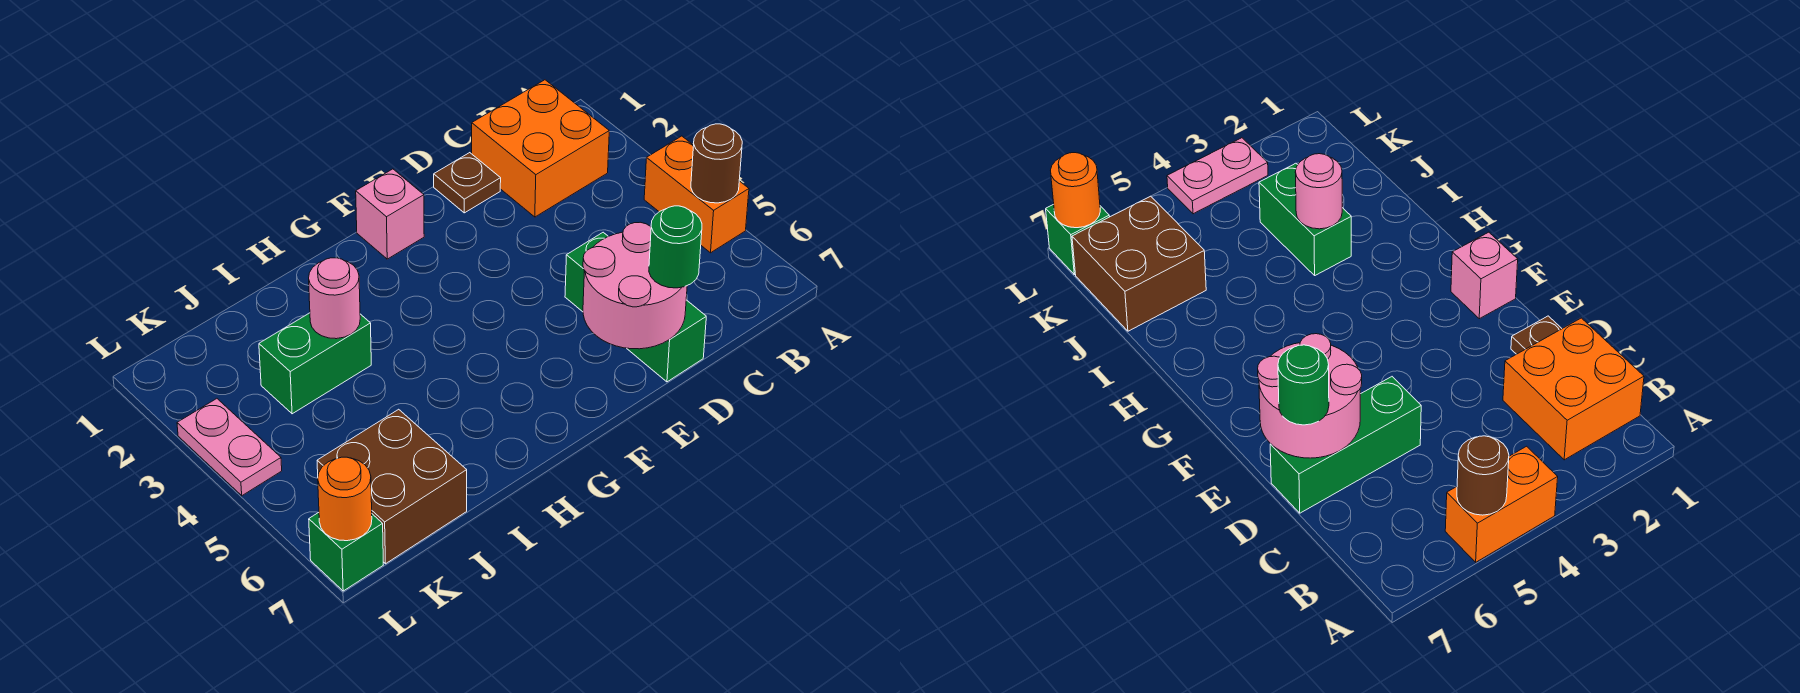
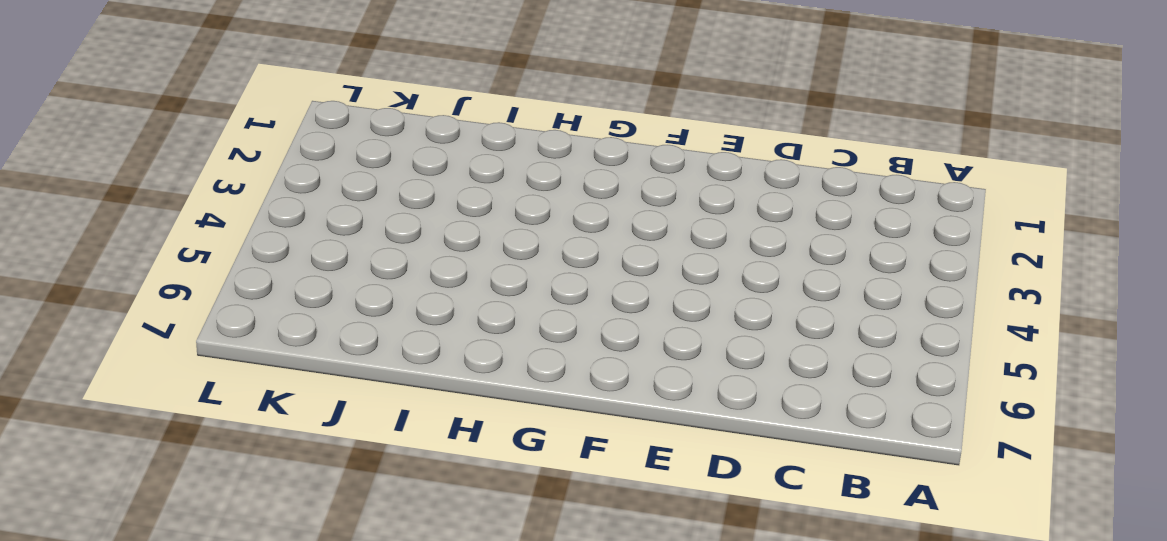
none -> orange brick A4:A5 level 1
none -> orange brick B1:C2 level 1
none -> brown plate D1 level 1

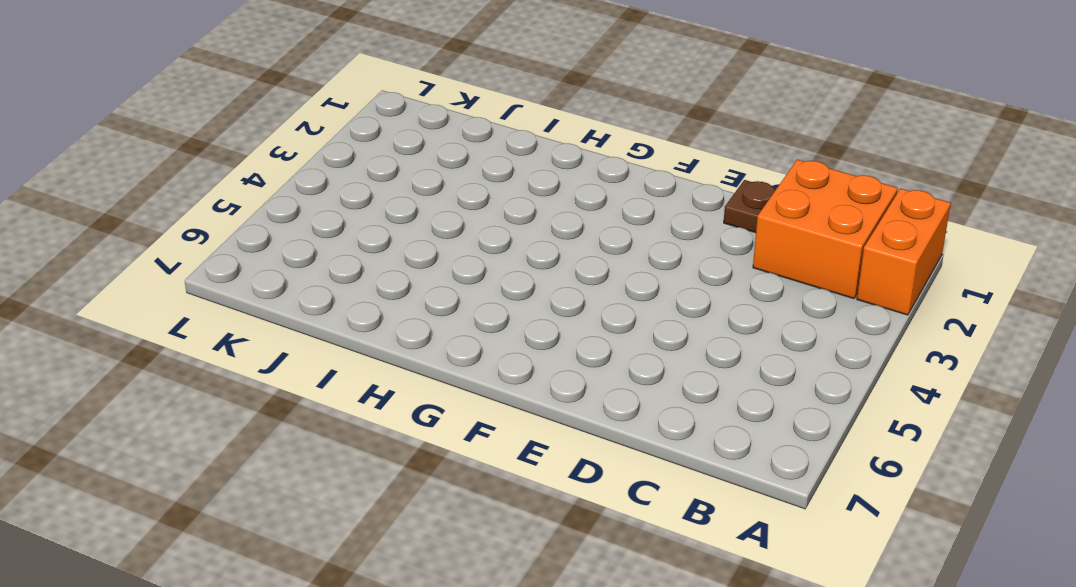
orange brick A1:A2 level 1 -> orange brick A4:A5 level 1
none -> green brick D5:D7 level 1
none -> pink brick F1 level 1
none -> green brick I3:J3 level 1

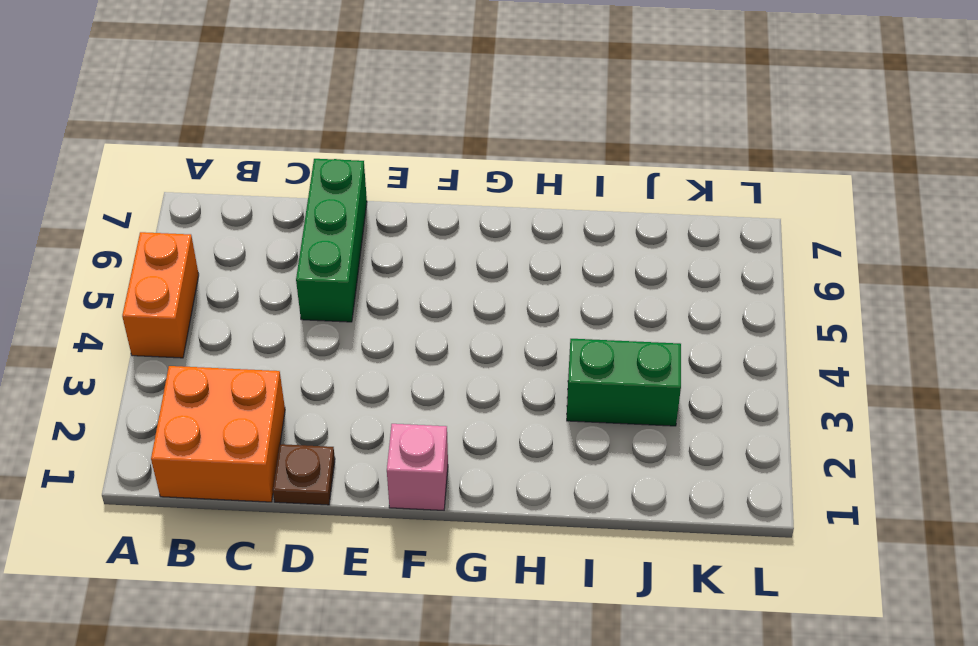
none -> brown brick J6:K7 level 1
none -> pink plate L3:L4 level 1
none -> green brick L7 level 1

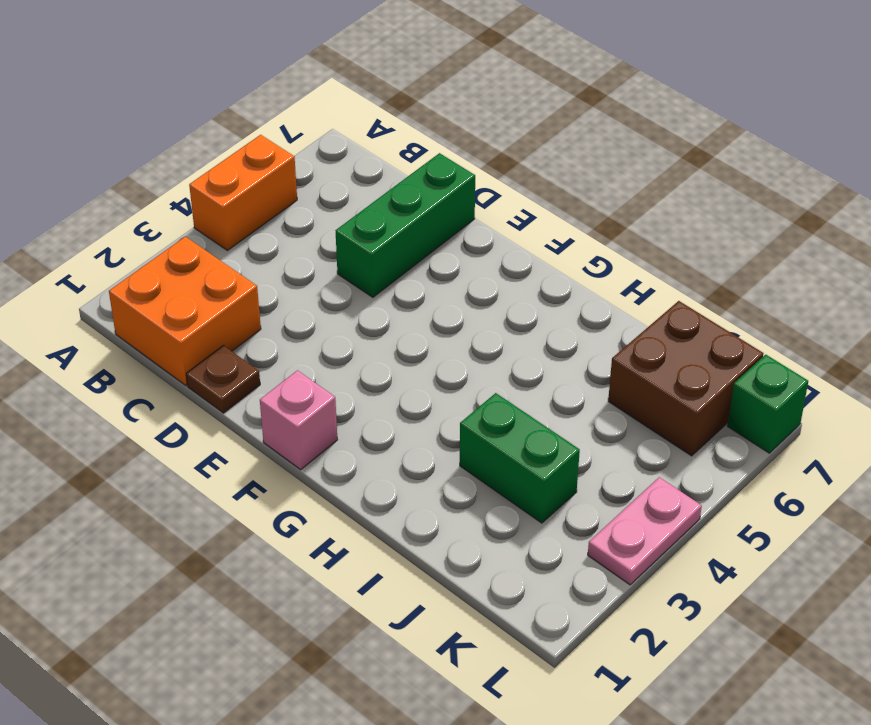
none -> brown round brick A5 level 2
none -> pink round brick D6:E7 level 2
none -> pink round brick I3 level 2

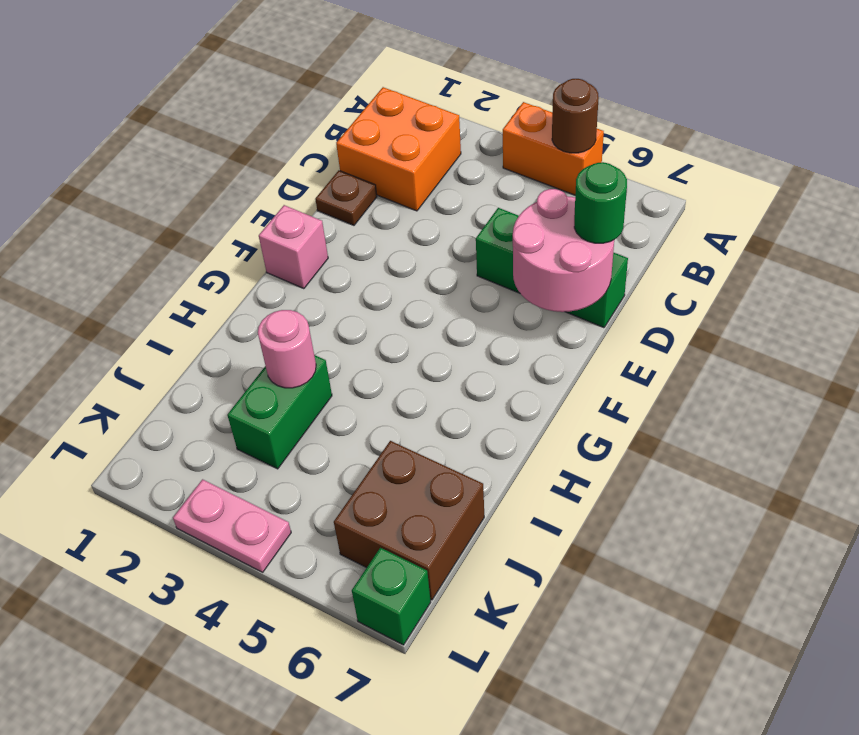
none -> orange round brick L7 level 2

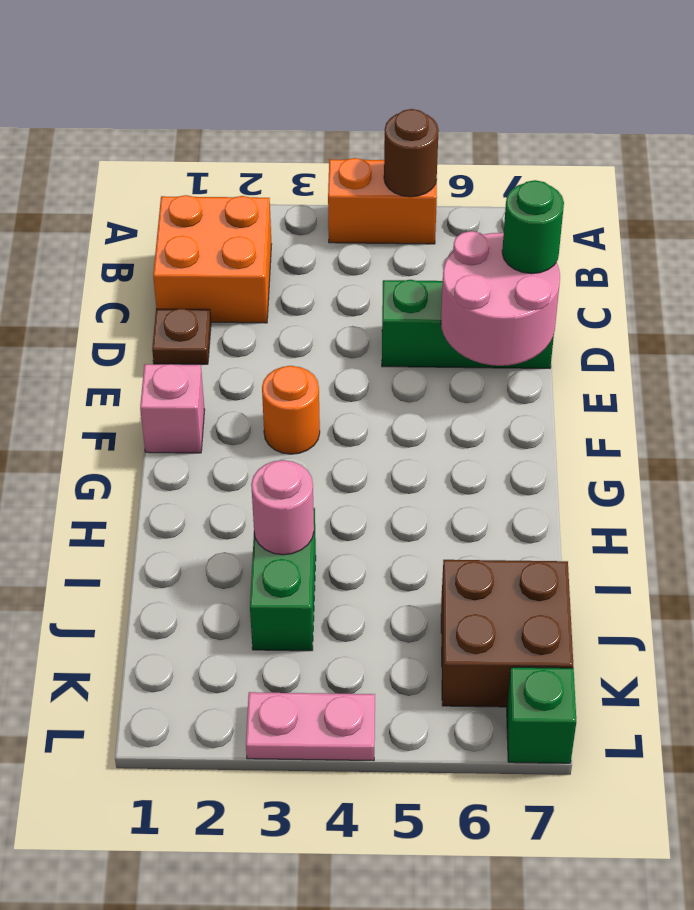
orange round brick F3 level 1 -> orange round brick L7 level 2

